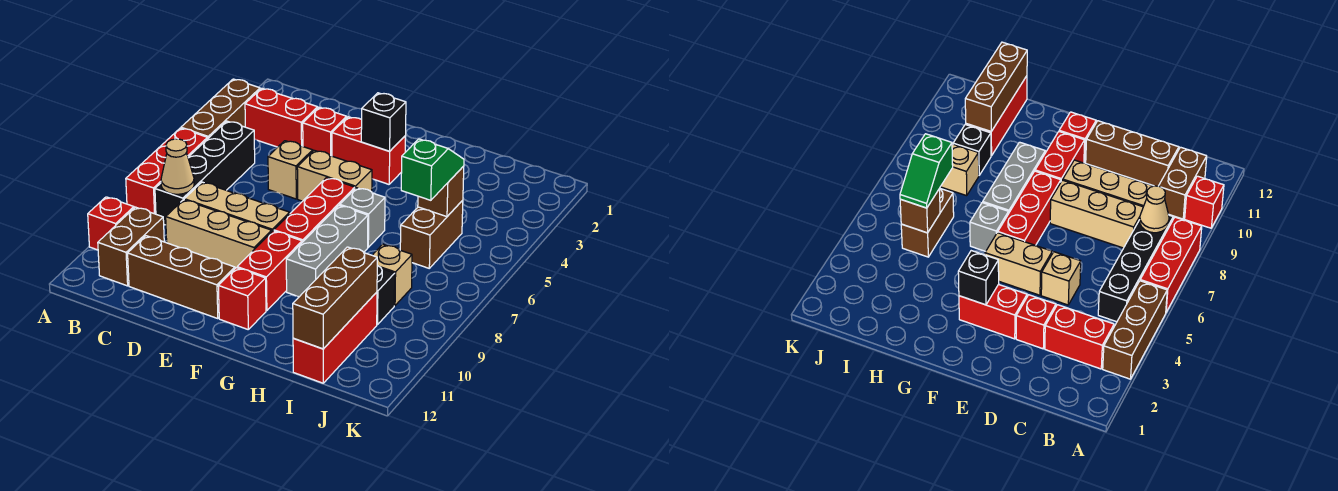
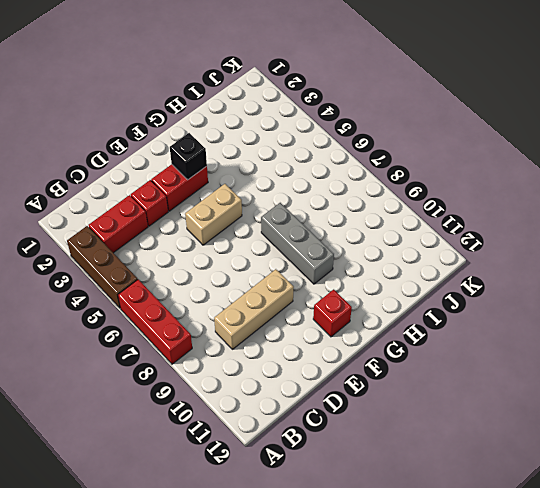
none -> red brick A10 level 1
none -> black brick B5:B8 level 1
none -> brown brick B10:B11 level 1

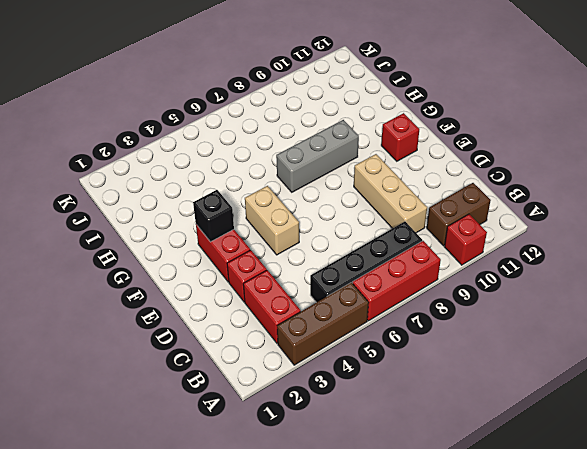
none -> tan brick C8:E8 level 1
none -> brown brick C11:E11 level 1
none -> tan brick D5 level 1

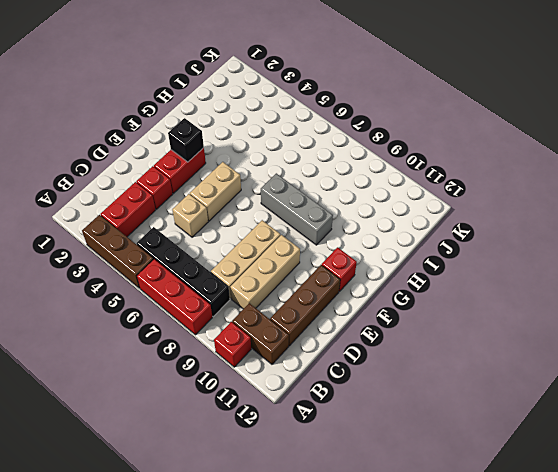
none -> red brick F6:F8 level 1
none -> red brick F9:F10 level 1
none -> grey brick G6 level 1

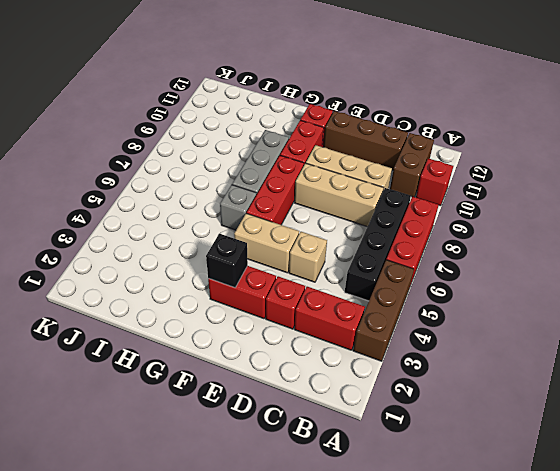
none -> brown brick I5:I6 level 1
none -> tan brick I8 level 1
none -> black brick I9 level 1

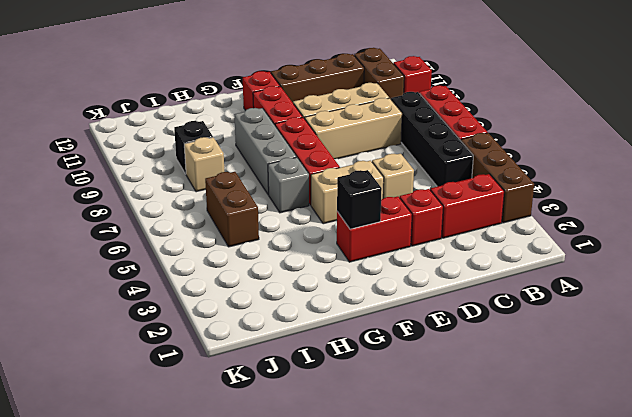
none -> red brick I10:I12 level 1
none -> tan cone B8 level 2
none -> brown brick I5 level 2

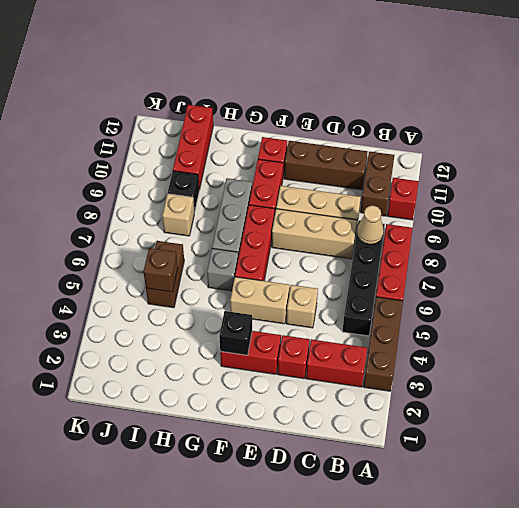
none -> brown brick I10:I12 level 2
none -> green slope I5:I6 level 3 top 6

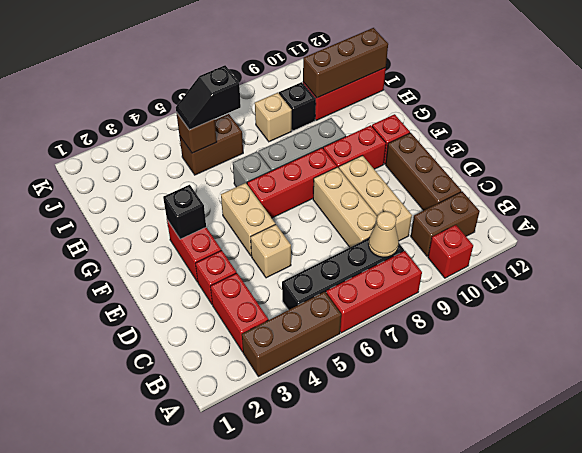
black slope I5:I6 level 3 top 6 -> green slope I5:I6 level 3 top 6

